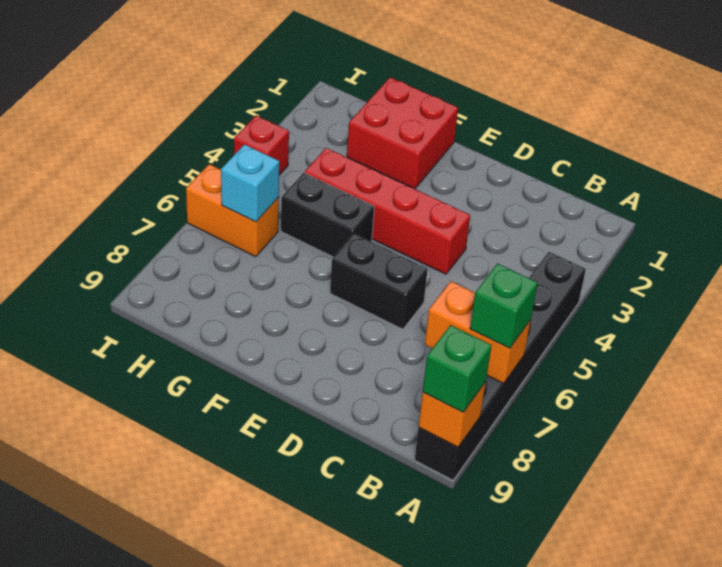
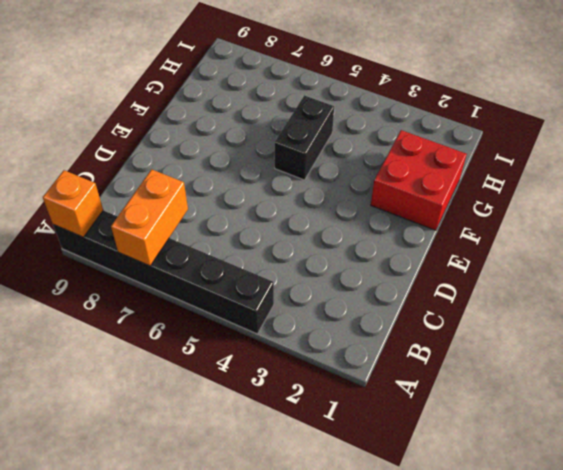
none -> red brick D4:G4 level 1
none -> black brick D6:E6 level 1
none -> orange brick H6:I6 level 1

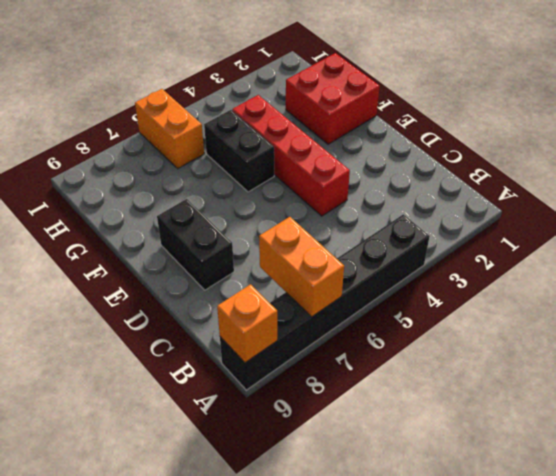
black brick D8:E8 level 1 -> black brick D6:E6 level 1
none -> red brick I4 level 1
none -> cyan brick H6 level 2
none -> green brick A7 level 3

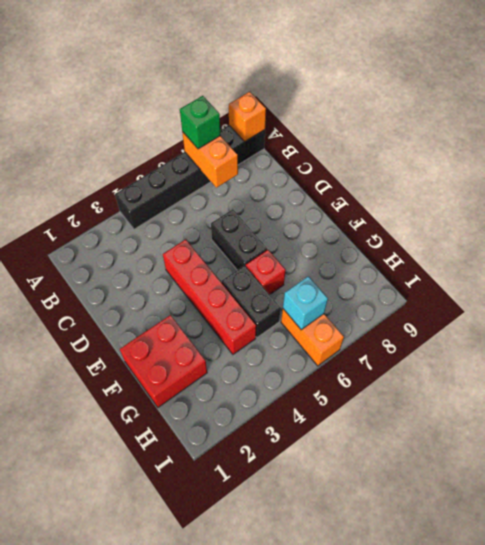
red brick F6 level 1 -> red brick I4 level 1
none -> green brick A9 level 3

